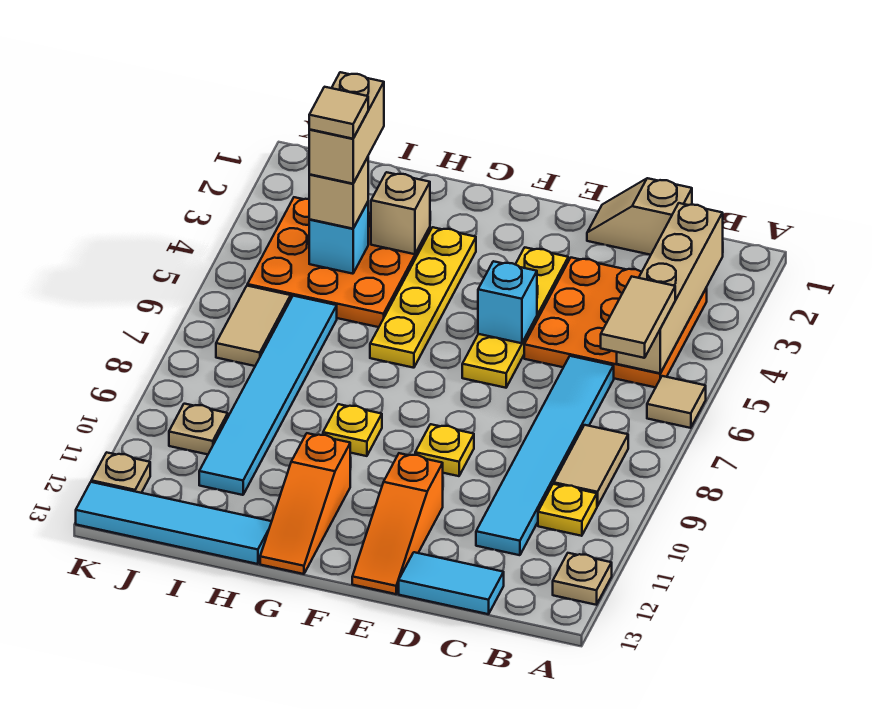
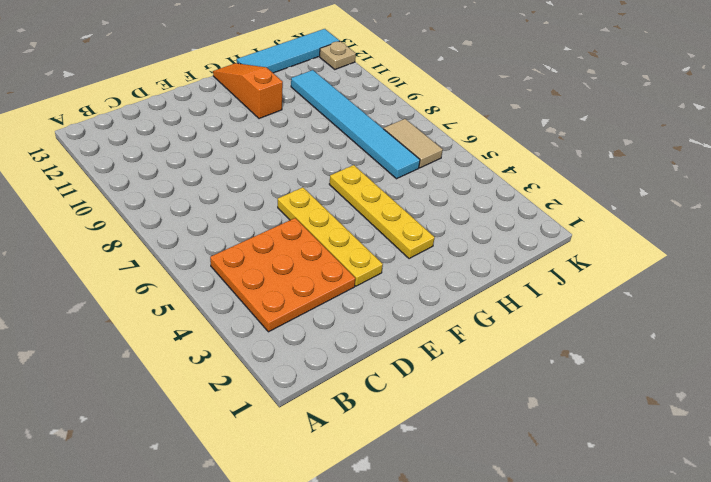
none -> tan tile A6 level 1
none -> tan plate A12 level 1
none -> tan tile B8:B9 level 1

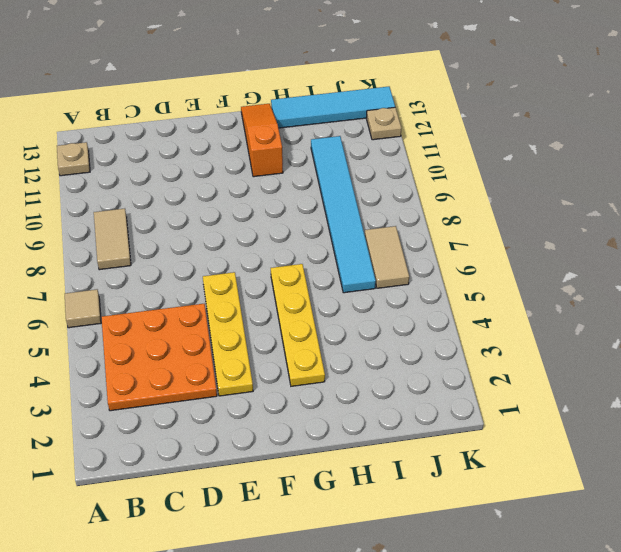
none -> yellow plate B10 level 1
none -> tan slope C1:D1 level 1 top C
none -> cyan tile C6:C11 level 1

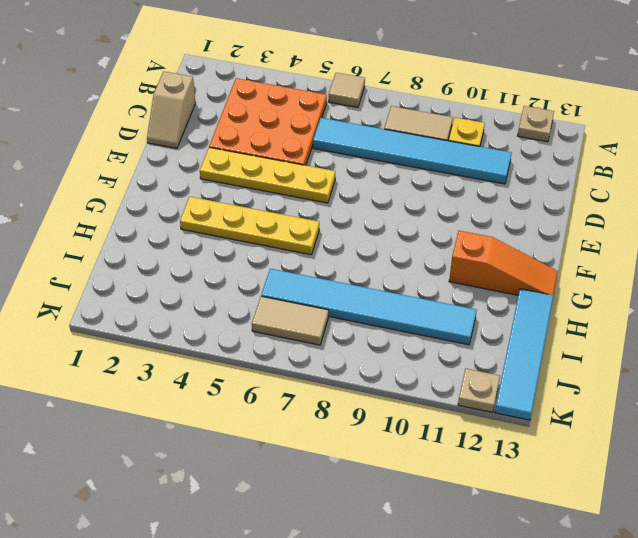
none -> cyan tile C13:D13 level 1
none -> yellow plate E9 level 1
none -> orange slope E11:E13 level 1 top 11

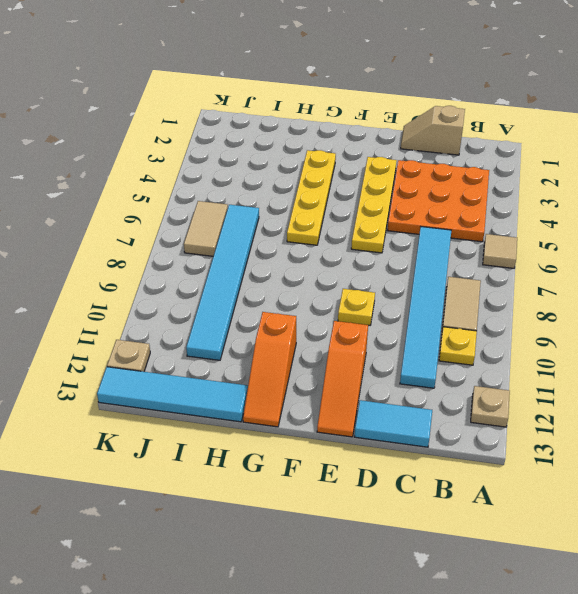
none -> yellow plate G9 level 1
none -> orange plate H3:J5 level 1
none -> tan plate J10 level 1

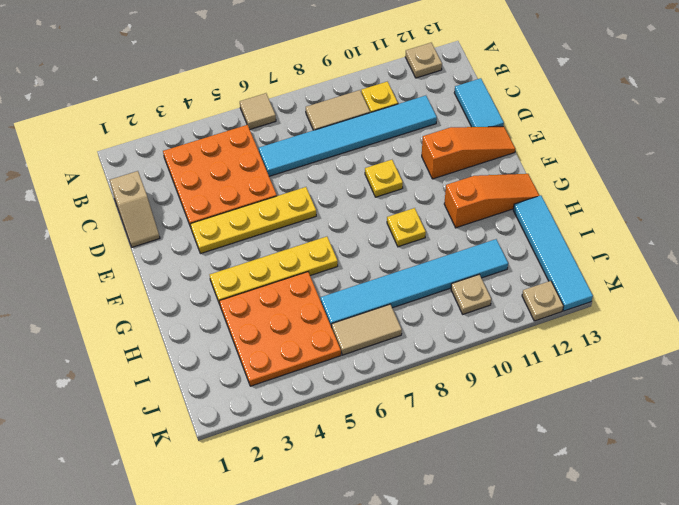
none -> tan brick B2:B5 level 2
none -> cyan brick E5 level 2
none -> tan brick H3 level 2

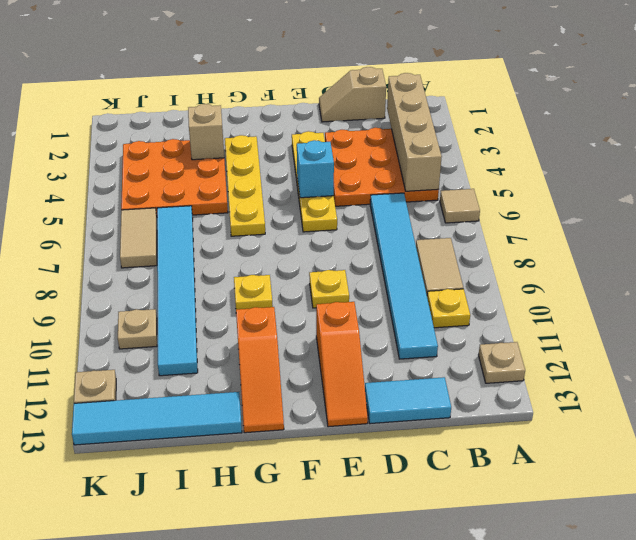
none -> cyan brick I4 level 2
none -> tan tile B5:B6 level 3
none -> tan brick I4 level 3

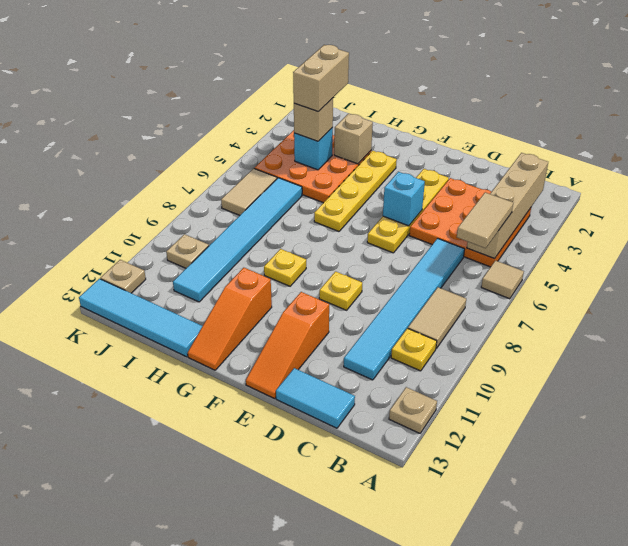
none -> tan slope C1:D1 level 1 top C
none -> tan tile I4 level 5

